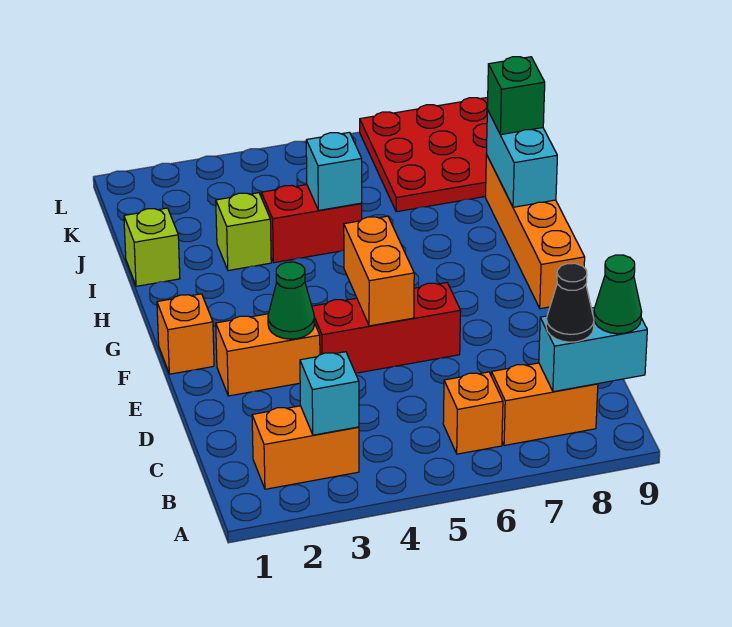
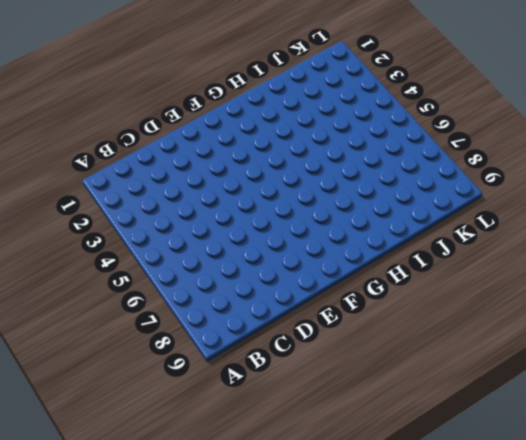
none -> orange brick B2:B3 level 1
none -> orange brick B6 level 1
none -> orange brick B7:B8 level 1

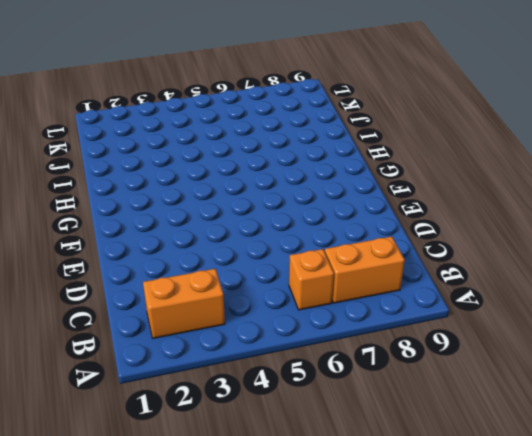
none -> orange brick E2:E3 level 1
none -> red brick E4:E6 level 1
none -> orange brick F1 level 1

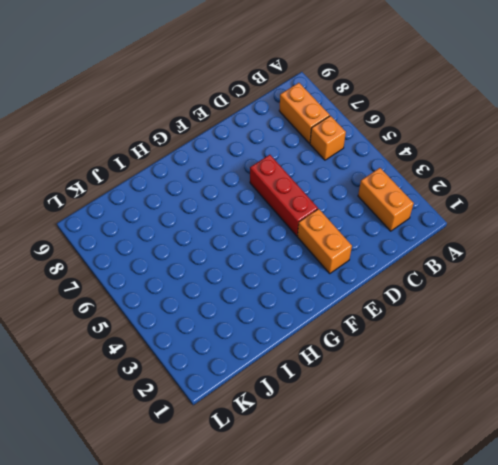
none -> orange brick F1 level 1
none -> orange brick F9:I9 level 1
none -> lime brick I1 level 1

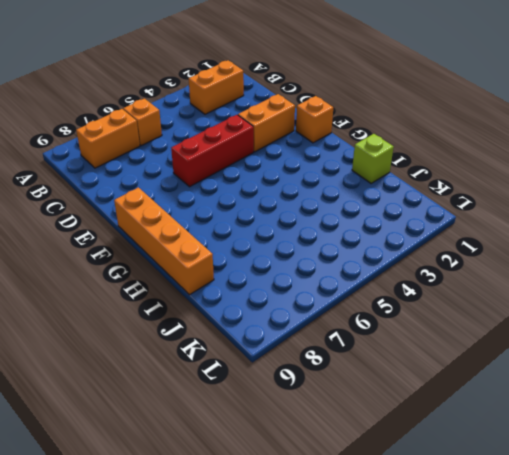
none -> lime brick I3 level 1
none -> red brick I4:I5 level 1
none -> red plate J7:L9 level 1

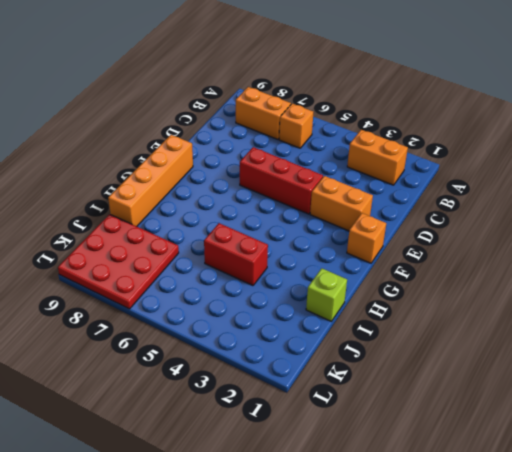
none -> lime brick I3 level 1
none -> cyan brick B3 level 2
none -> cyan brick B8:B9 level 2

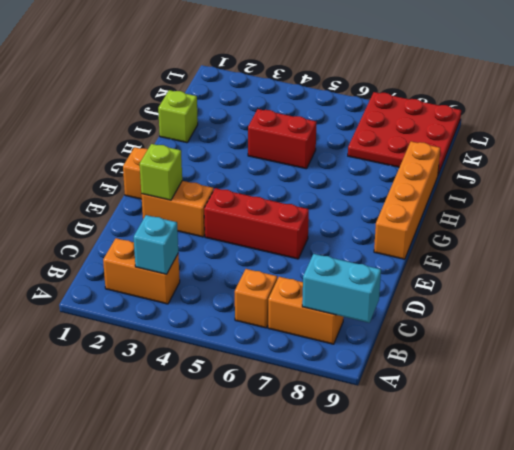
lime brick E2 level 2 -> lime brick I3 level 1
none -> green cone E3 level 2
none -> orange brick E5:F5 level 2
none -> cyan brick H9:I9 level 2

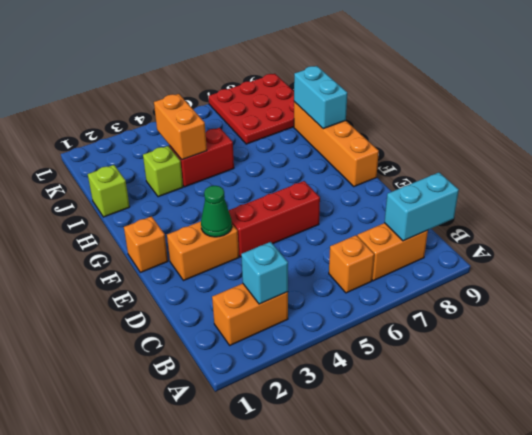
orange brick I4:J4 level 2 -> orange brick E5:F5 level 2
none -> cyan brick I5 level 2
none -> black cone B8 level 3
none -> green cone B9 level 3

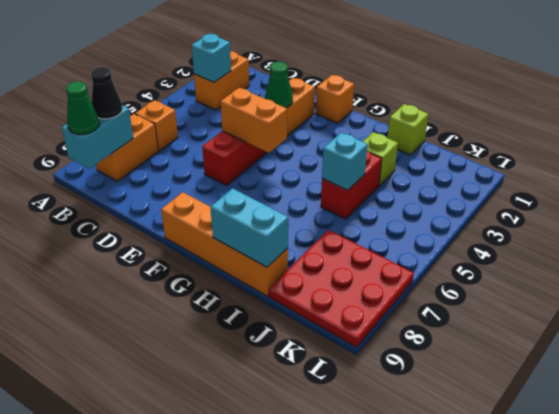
none -> green brick I9 level 3

